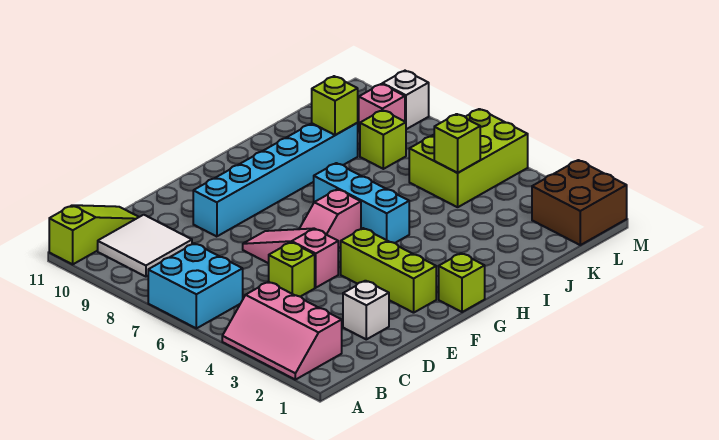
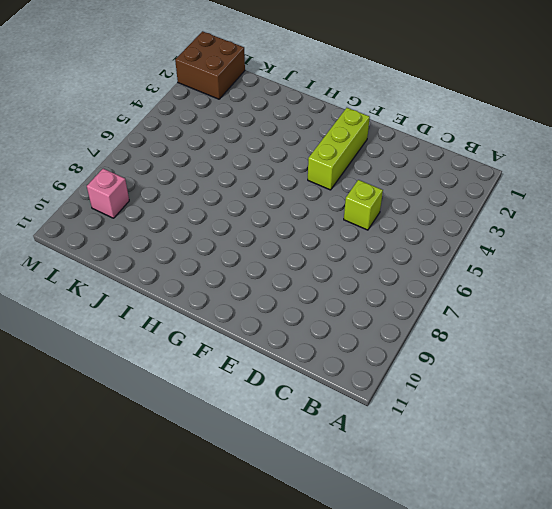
none -> pink slope A2:B4 level 1 top B
none -> cyan brick A6:B7 level 1
none -> lime slope A11:C11 level 1 top A

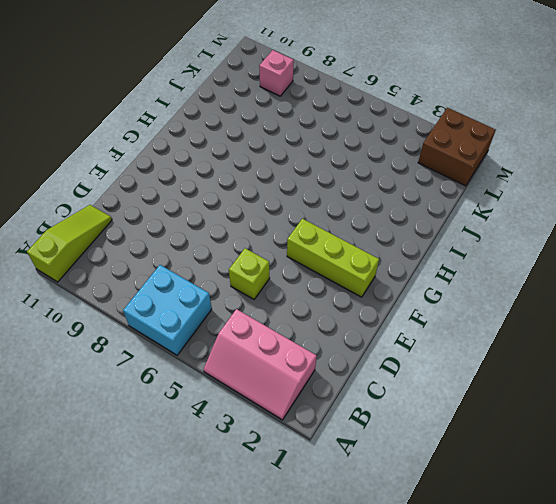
none -> white tile B9:C10 level 1
none -> white brick D2 level 1
none -> pink slope E5:E7 level 1 top 5

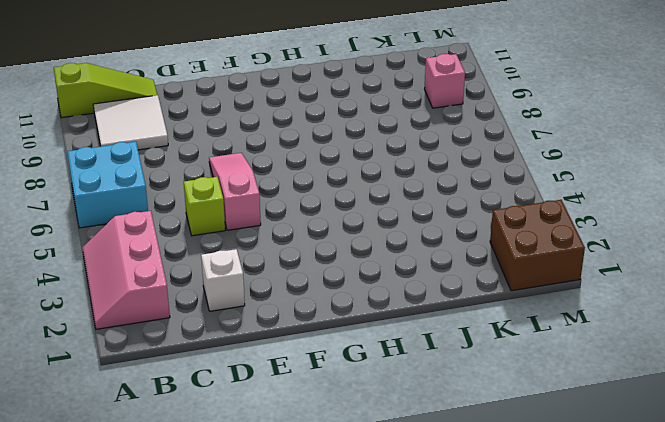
none -> cyan brick E9:J9 level 1
none -> lime brick F2:F4 level 1
none -> pink slope F6:G6 level 1 top G

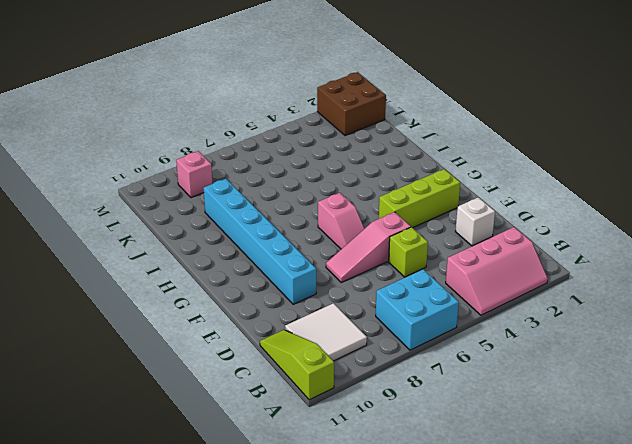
none -> lime brick G1 level 1
none -> cyan brick H5:H7 level 1
none -> lime brick K5:M6 level 1

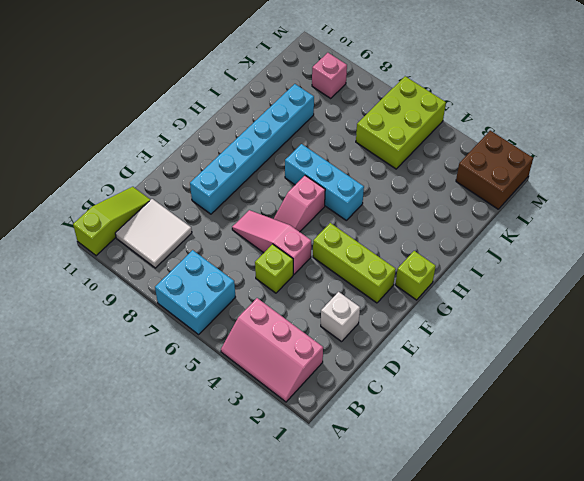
none -> lime brick K8 level 1
none -> white brick M9 level 1
none -> lime brick J9 level 2

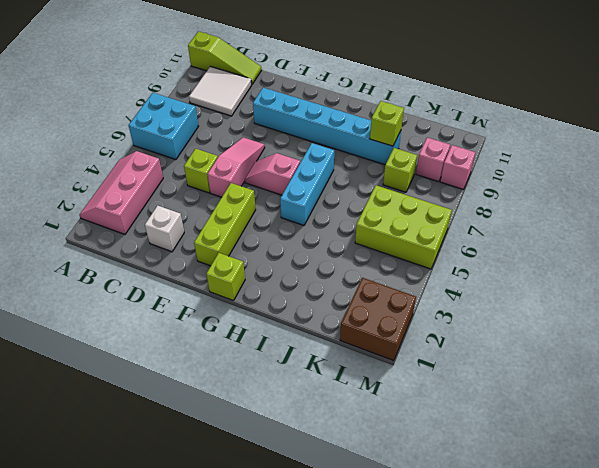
pink brick M9 level 1 -> white brick M9 level 1
none -> lime brick K5 level 2

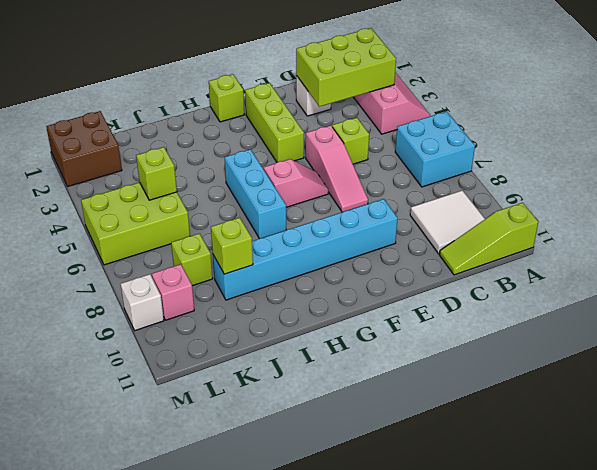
lime brick B2:D3 level 2 -> none

